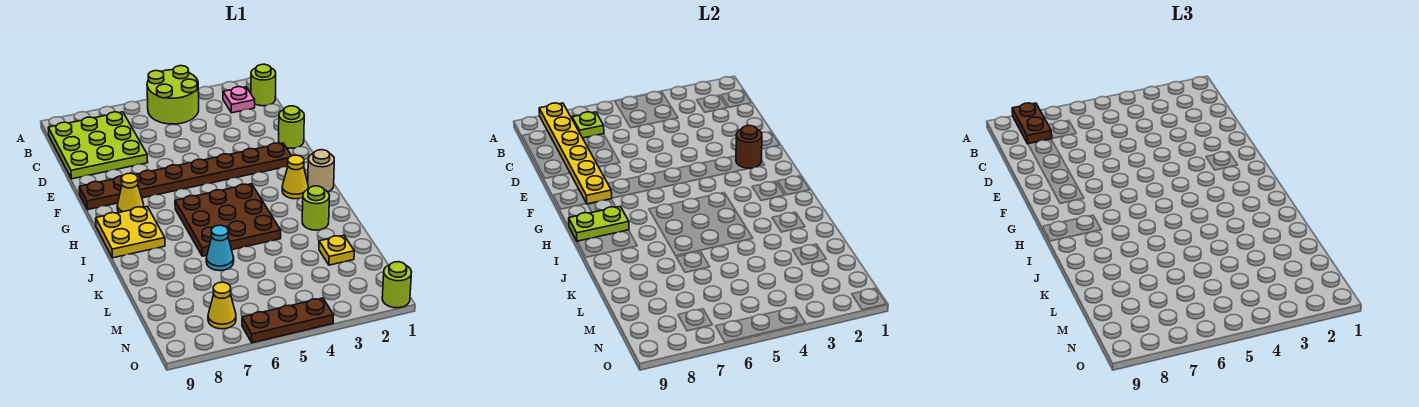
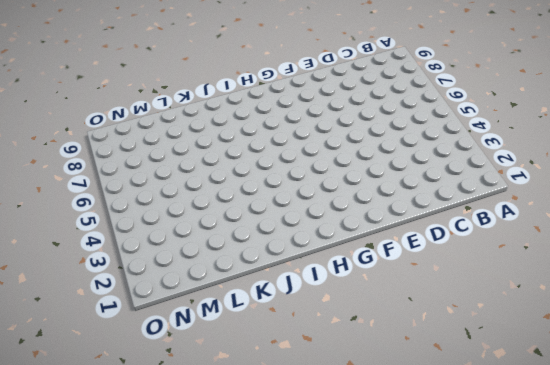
none -> lime round brick A4:B5 level 1
none -> lime round brick B1 level 1
none -> pink plate B2 level 1

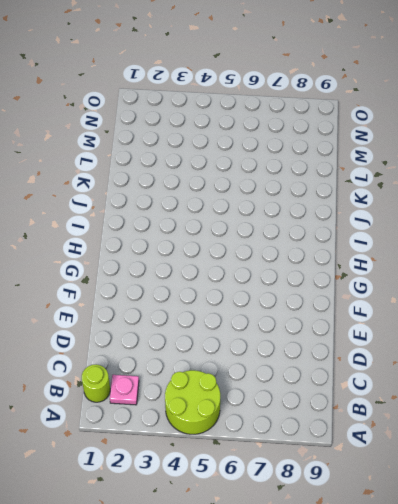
none -> lime plate B7:D9 level 1
none -> lime round brick E1 level 1
none -> brown plate F2:F9 level 1

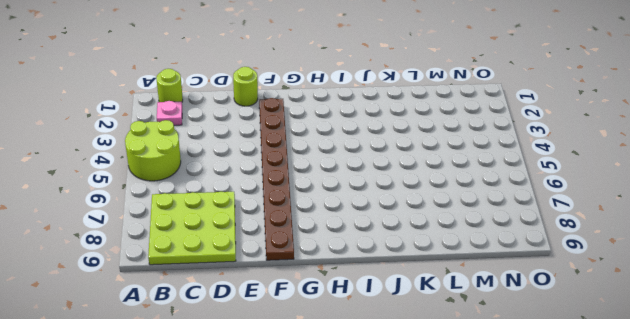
none -> yellow cone G8 level 1
none -> tan round brick H1 level 1
none -> yellow cone H2 level 1

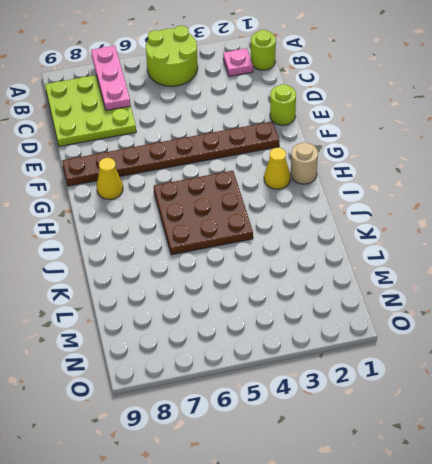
pink plate A7:C7 level 2 -> lime plate B7 level 2
none -> yellow plate H8:I9 level 1
none -> lime round brick J2 level 1
none -> cyan cone K6 level 1

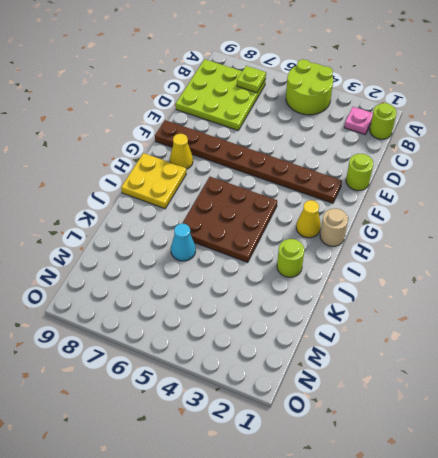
none -> yellow plate L2 level 1
none -> yellow cone N7 level 1
none -> lime round brick O1 level 1

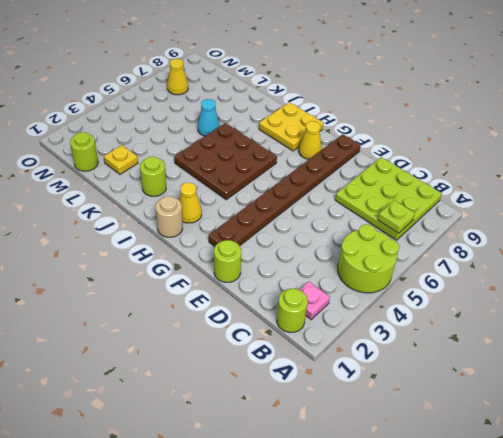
lime round brick M1 level 1 -> lime round brick O1 level 1
none -> brown plate O4:O6 level 1
none -> yellow plate A8:F8 level 2
none -> brown round brick F2 level 2

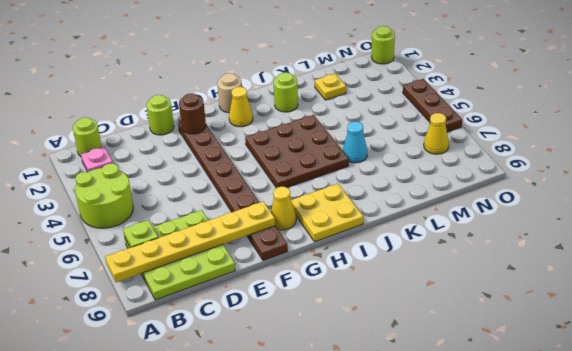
none -> lime plate H8:H9 level 2
none -> brown plate A8:B8 level 3

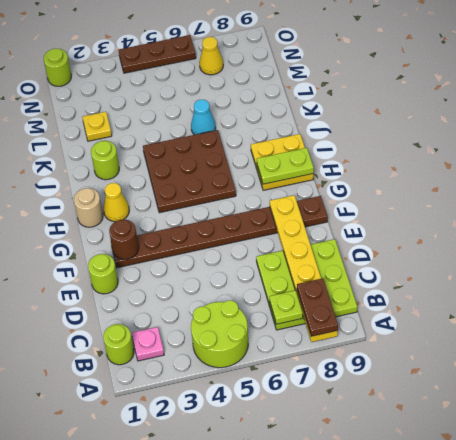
none -> yellow cone G8 level 1

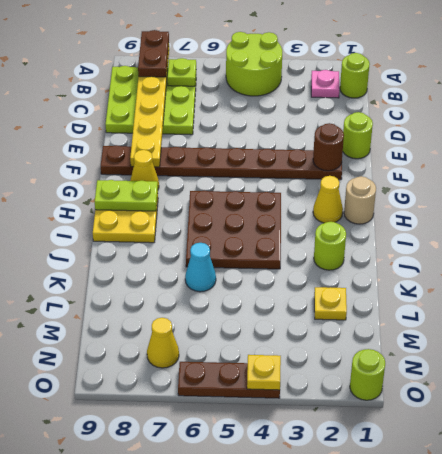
yellow plate O4 level 2 -> none

